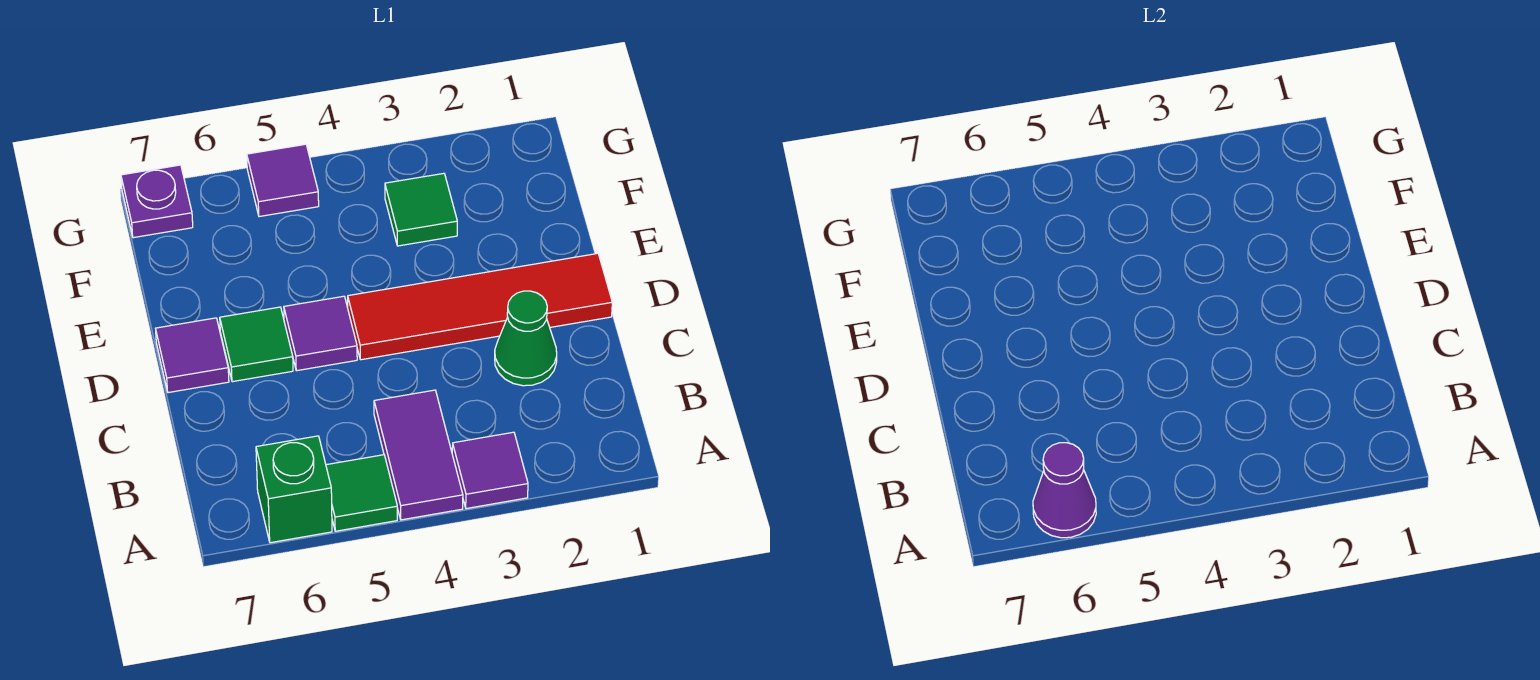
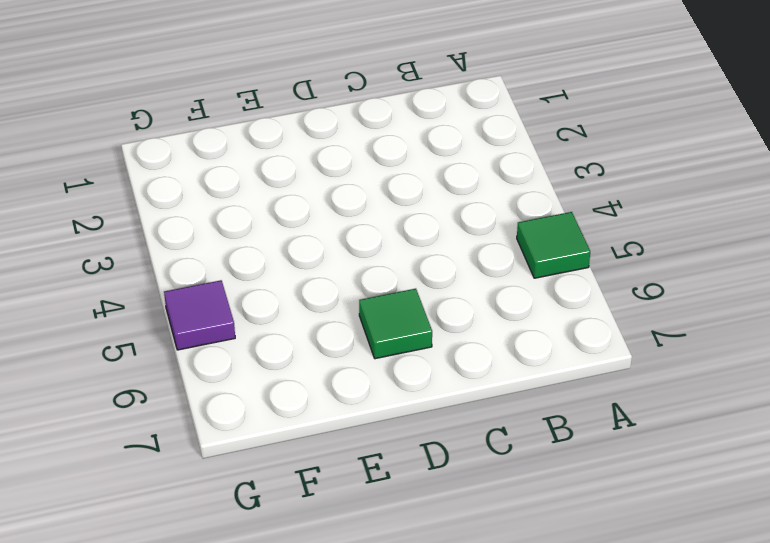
none -> purple tile A3 level 1
none -> purple tile A4:B4 level 1
none -> green brick A6 level 1

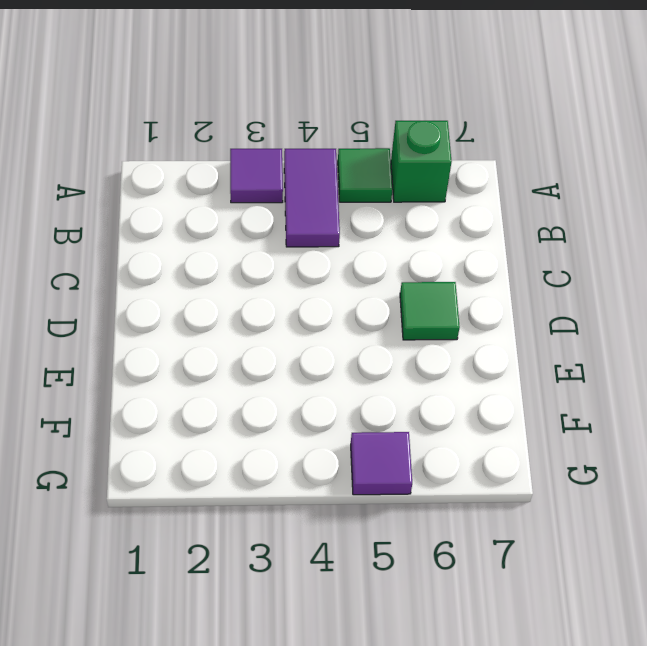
none -> green cone C2 level 1
none -> red tile D1:D4 level 1
none -> purple tile D5 level 1

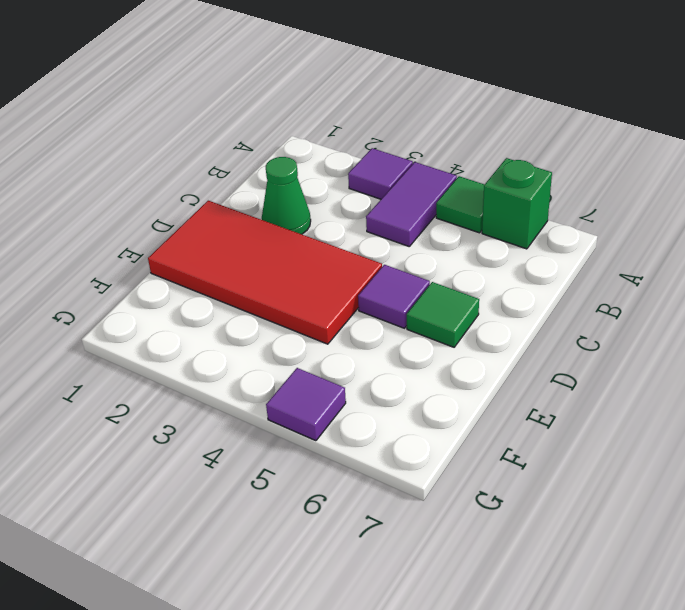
red tile D1:E4 level 1 -> red tile D1:D4 level 1
none -> purple tile D7 level 1
none -> green tile F3 level 1
none -> purple plate G7 level 1

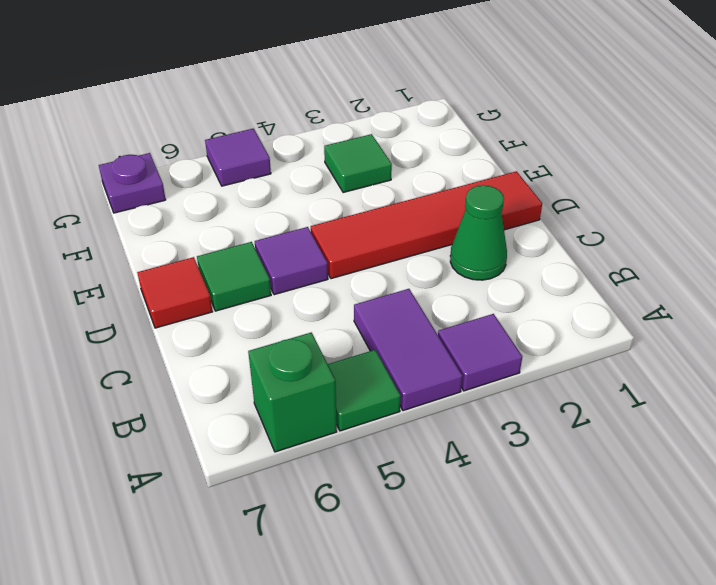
red tile D7 level 1 -> purple tile D7 level 1
none -> purple cone A6 level 2

